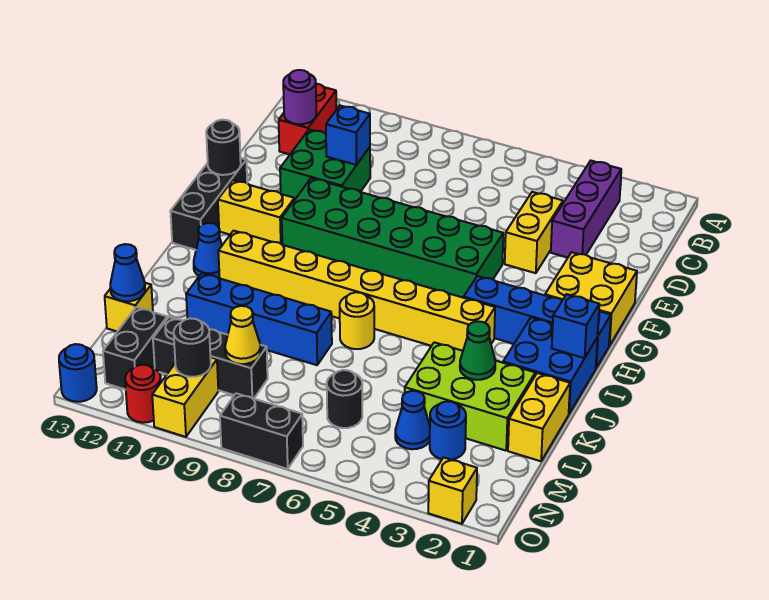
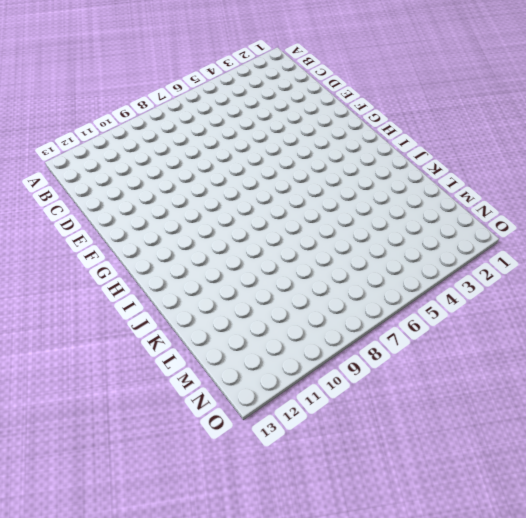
none -> purple brick B3:D3 level 1
none -> red brick B12:C12 level 1
none -> yellow brick D4:E4 level 1
none -> green brick D10:E11 level 1

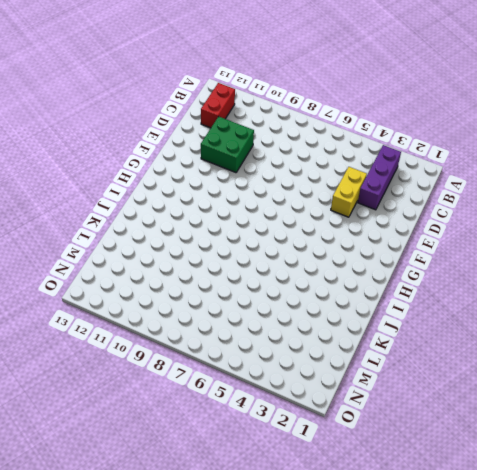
none -> yellow brick F1:G2 level 1
none -> green brick F5:G10 level 1
none -> black brick F13:H13 level 1
none -> yellow brick G11:G12 level 1

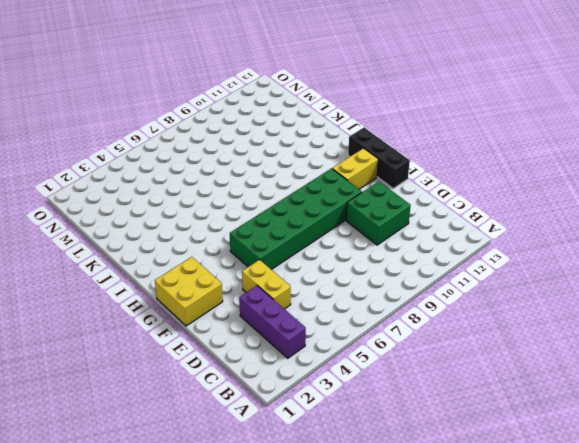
none -> red brick B12:C12 level 1
none -> blue brick H1:H4 level 1
none -> blue brick I1:J2 level 1
none -> yellow brick I4:I11 level 1

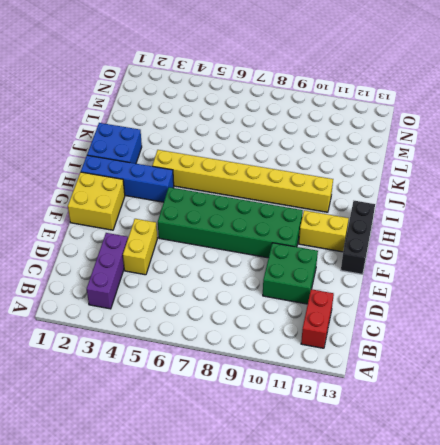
none -> blue cone I12 level 1
none -> yellow round brick J7 level 1
none -> yellow brick K1:L1 level 1
none -> lime brick K2:L4 level 1

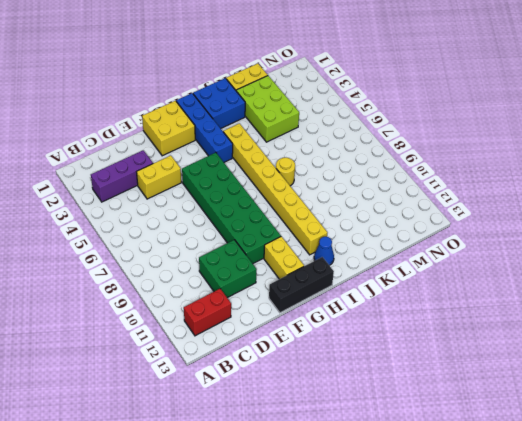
none -> blue brick K8:K11 level 1
none -> yellow brick L13 level 1
none -> blue round brick M3 level 1
none -> blue cone M4 level 1

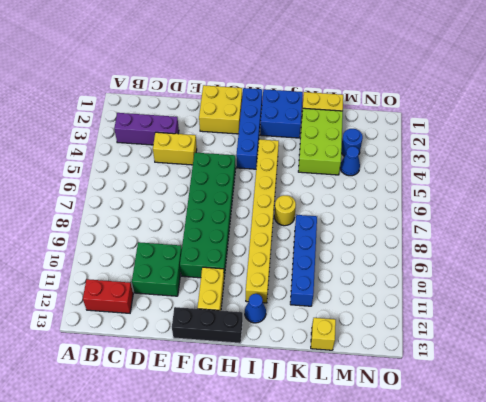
none -> black round brick M6 level 1
none -> black brick M9:M11 level 1
none -> black brick M12:N12 level 1
none -> yellow brick N10:O10 level 1

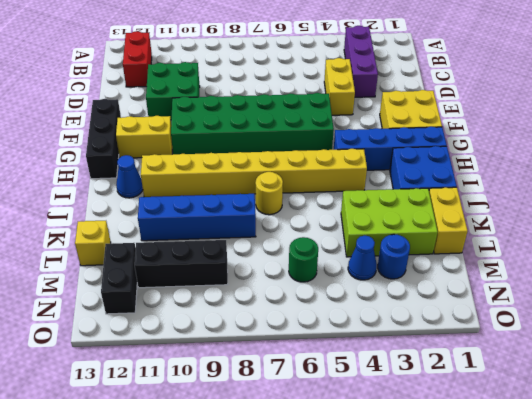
green round brick M6 level 1 -> black round brick M6 level 1
none -> yellow brick N10:O10 level 1
none -> yellow brick O2 level 1
none -> black brick O7:O8 level 1
none -> red round brick O11 level 1

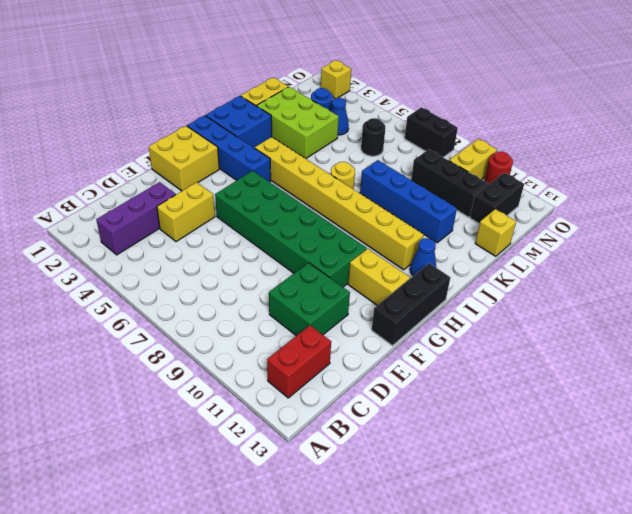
none -> blue round brick O13 level 1
none -> purple round brick C12 level 2
none -> blue brick D10 level 2
none -> black round brick F13 level 2

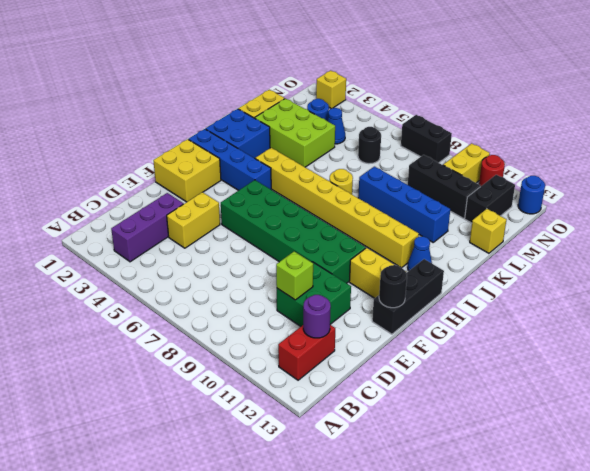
lime brick D10 level 2 -> blue brick D10 level 2
none -> blue brick I1 level 2
none -> green cone K3 level 2
none -> blue cone L13 level 2
none -> yellow cone M9 level 2

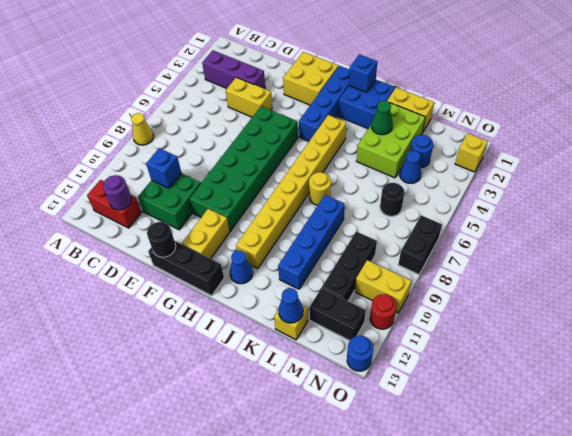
yellow cone A8 level 1 -> yellow cone M9 level 2
none -> black round brick N10 level 2

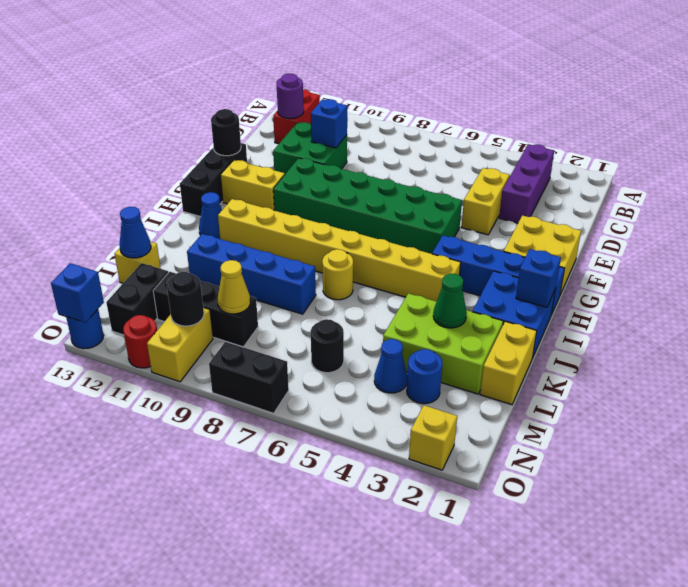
blue brick O13 level 2 -> none

